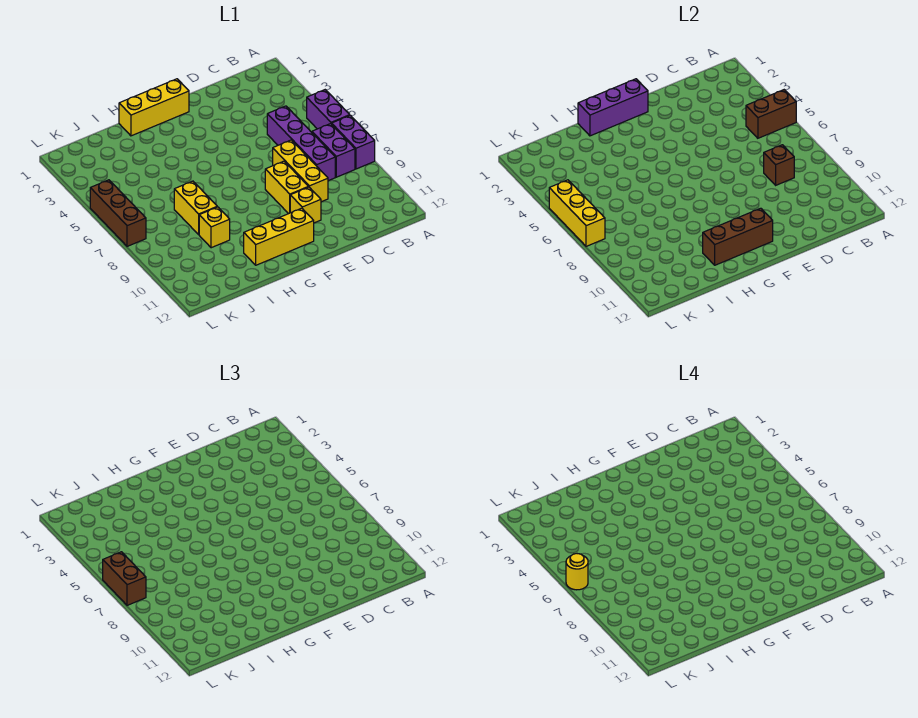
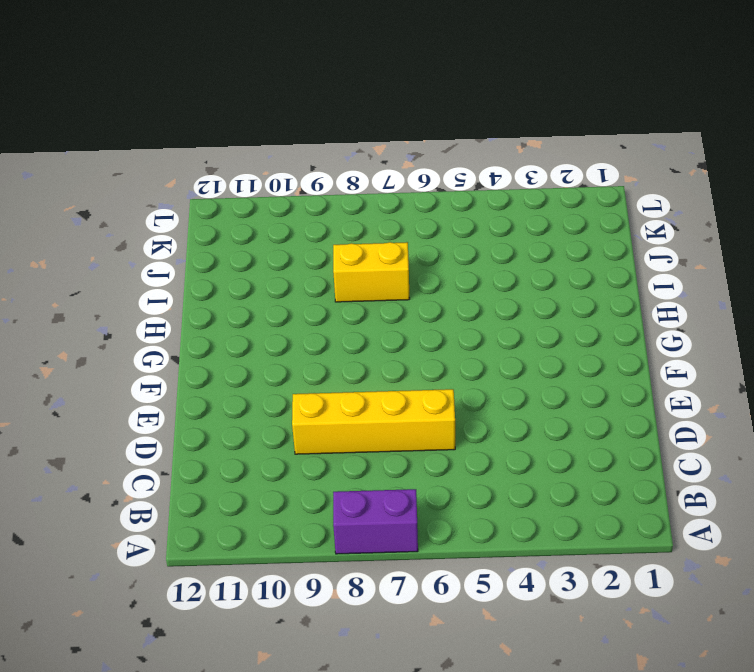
yellow brick D6:D9 level 1 -> yellow brick D7:D9 level 1
none -> purple brick A5:A6 level 1
none -> purple brick B7:B8 level 1
none -> purple brick C5:C8 level 1

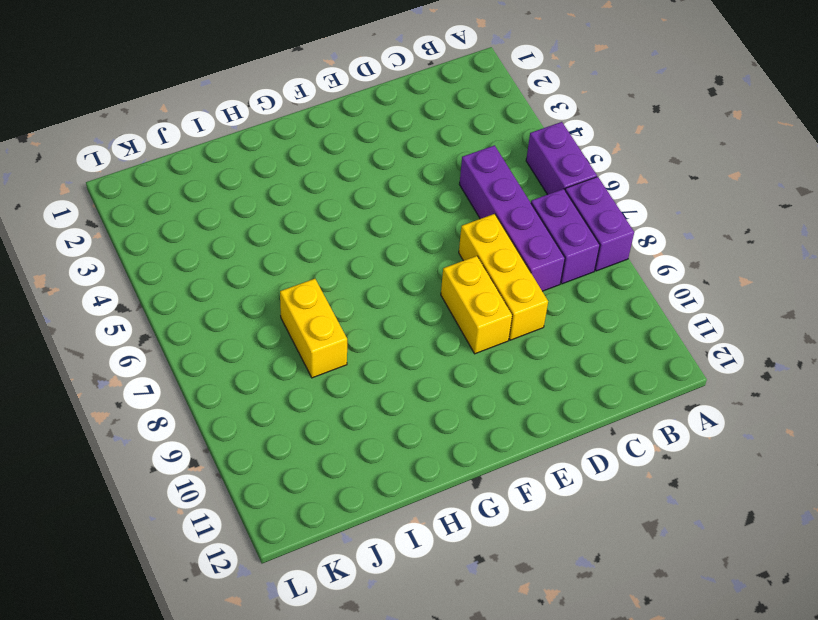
none -> yellow brick E10 level 1
none -> yellow brick F1:H1 level 1
none -> yellow brick F11:H11 level 1

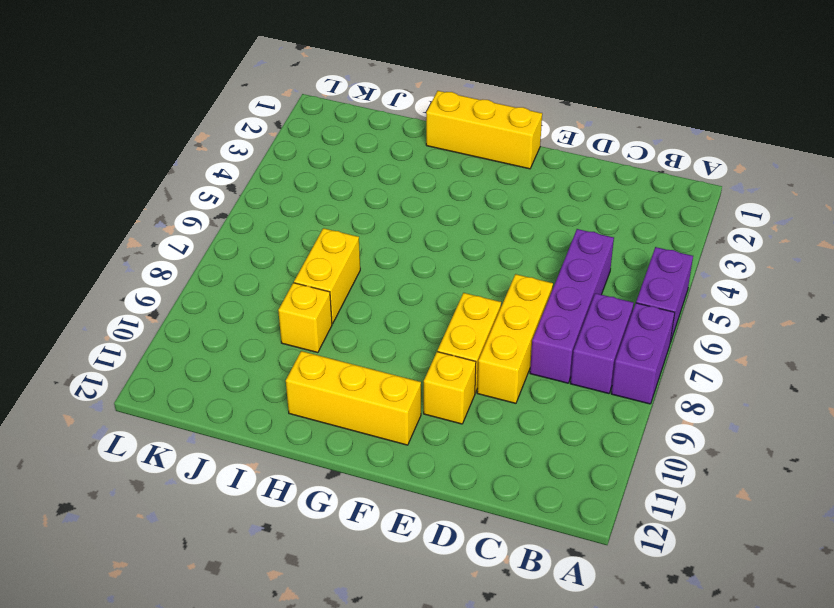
none -> brown brick L5:L7 level 1
none -> brown brick A5:B5 level 2
none -> brown brick C8 level 2

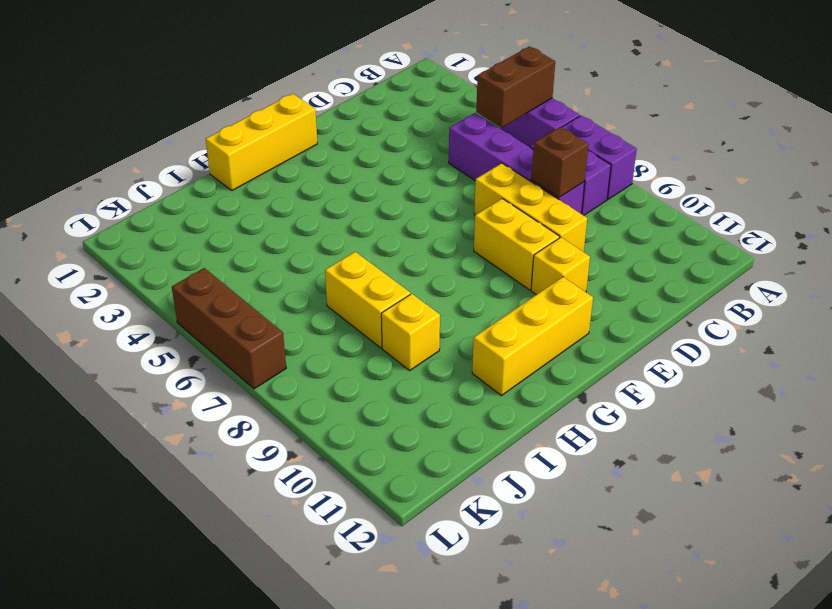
none -> purple brick F1:H1 level 2
none -> brown brick F11:H11 level 2
none -> yellow brick L5:L7 level 2

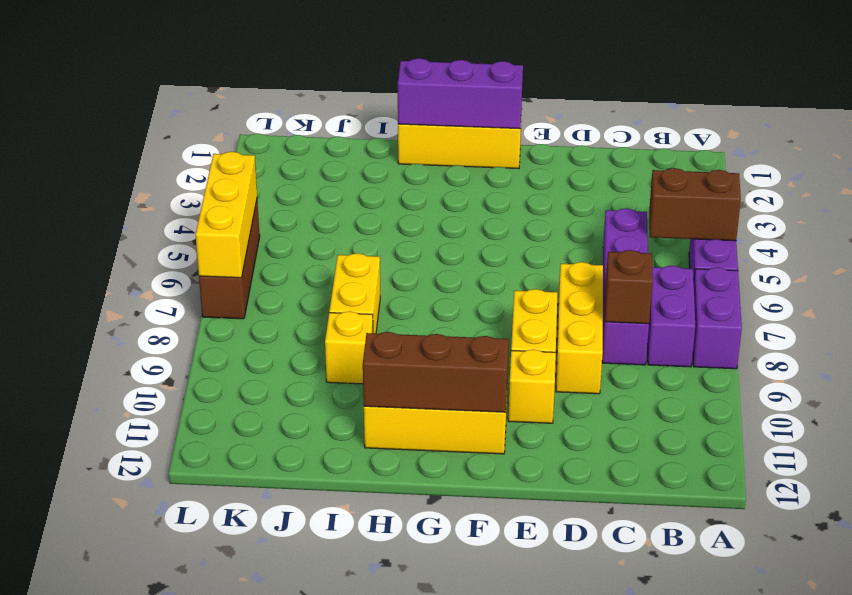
none -> brown brick L6:L7 level 3
none -> yellow round brick L6 level 4

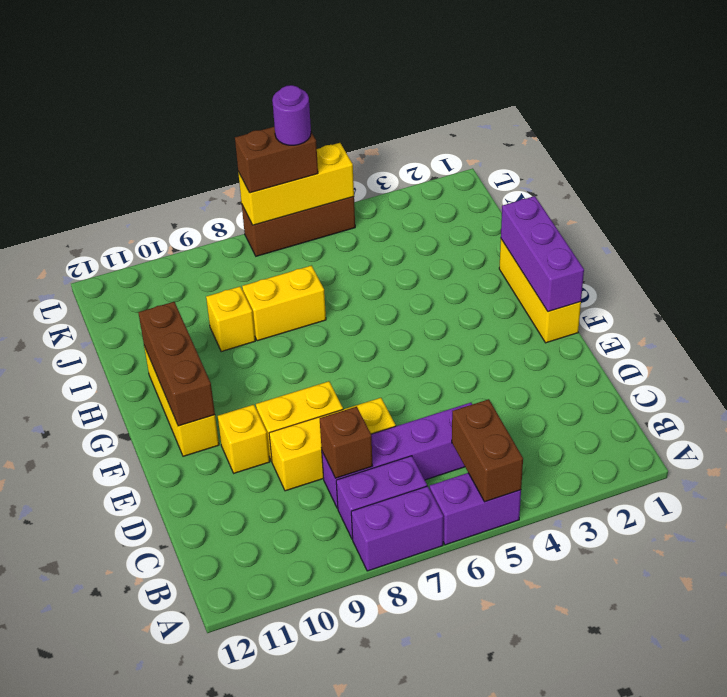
purple round brick L6 level 4 -> yellow round brick L6 level 4

